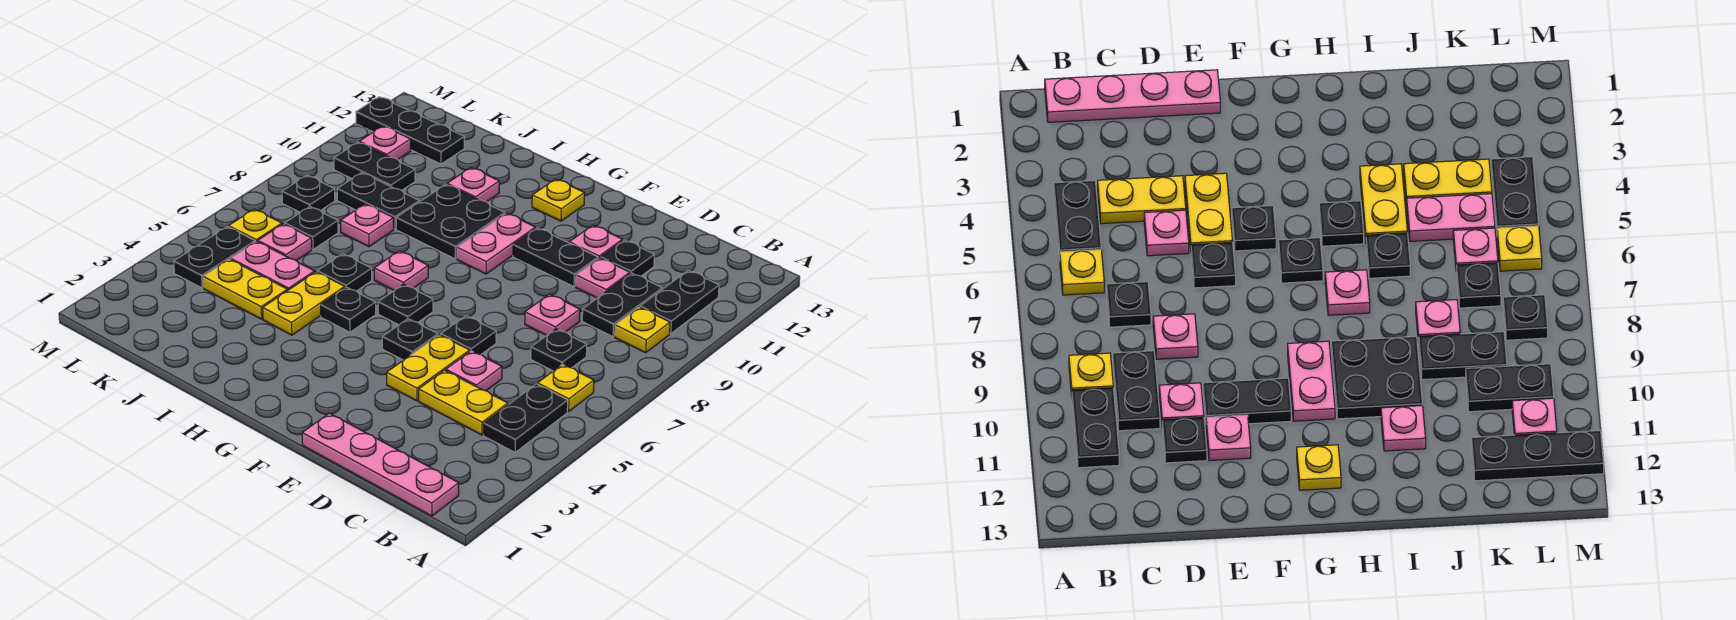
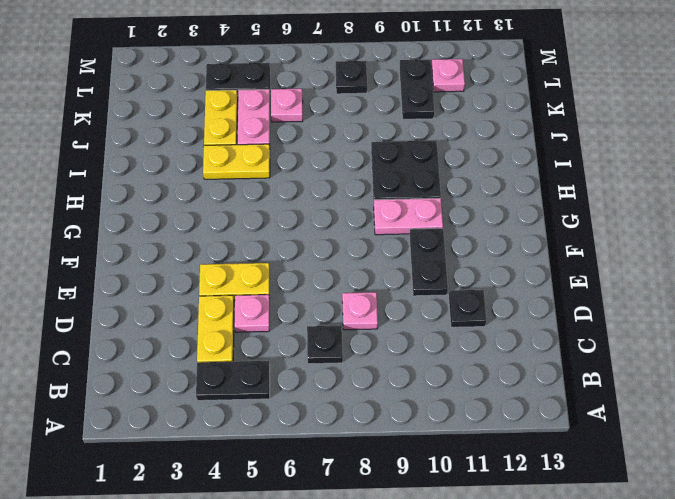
none -> pink plate B1:E1 level 1
none -> yellow plate B6 level 1
none -> yellow plate B9 level 1
none -> black plate B10:B11 level 1

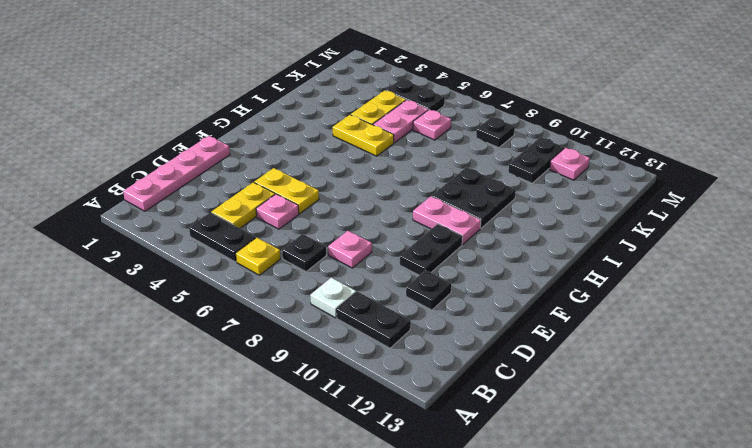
white plate B9 level 1 -> yellow plate B9 level 1
none -> black plate C9:C10 level 1
none -> pink plate D10 level 1
none -> black plate E6 level 1
none -> pink plate E11 level 1

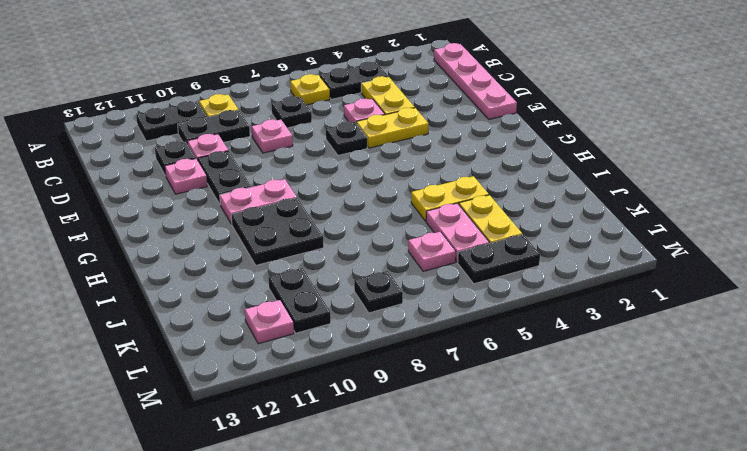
none -> black plate F5 level 1
none -> black plate G6 level 1
none -> yellow plate G12 level 1
none -> black plate H5 level 1

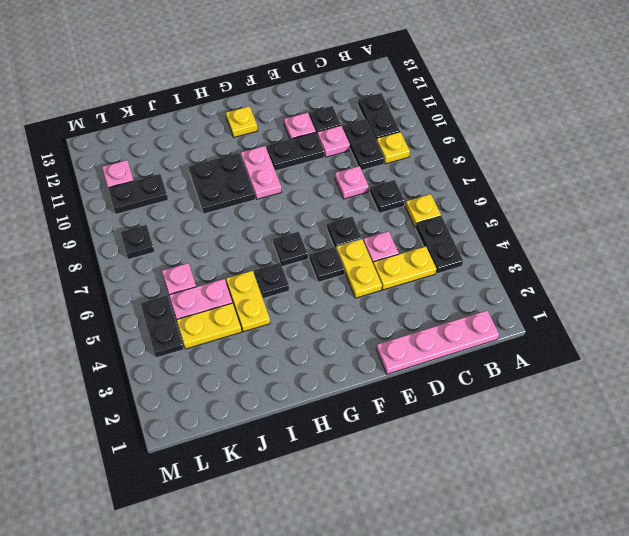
none -> pink plate H7 level 1
none -> black plate I6 level 1
none -> pink plate I11 level 1
none -> pink plate J8 level 1

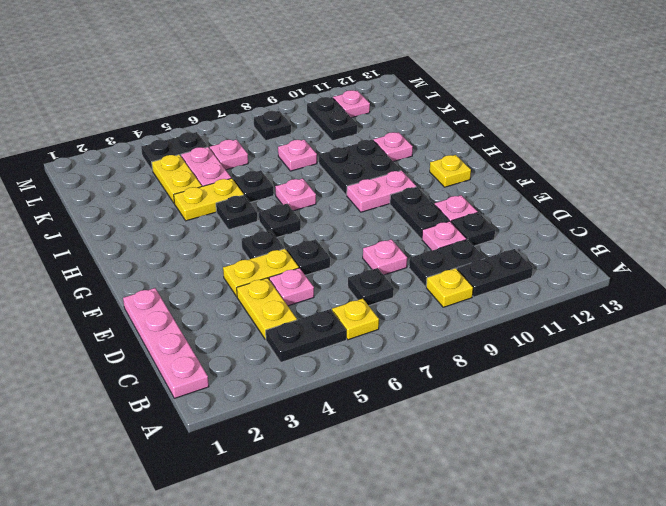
none -> black plate J9:K9 level 1
none -> black plate K7 level 1
none -> black plate K12:M12 level 1
none -> yellow plate L6 level 1

